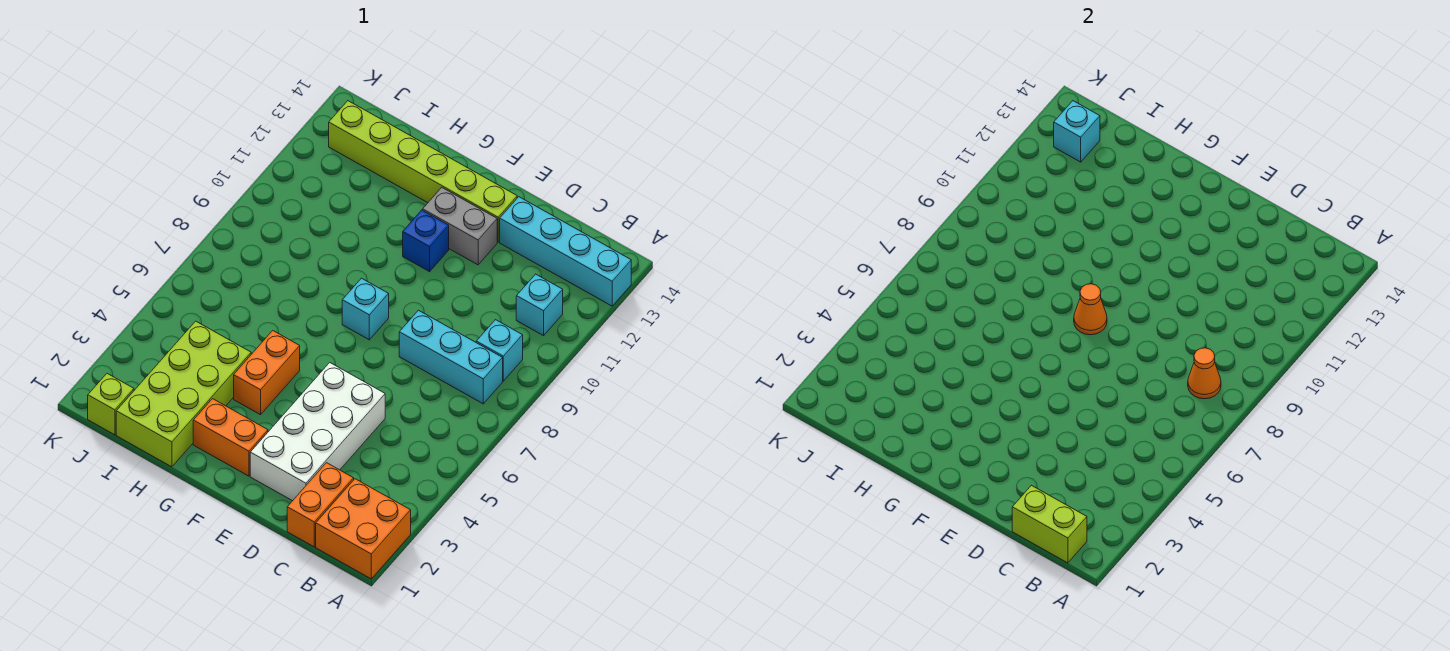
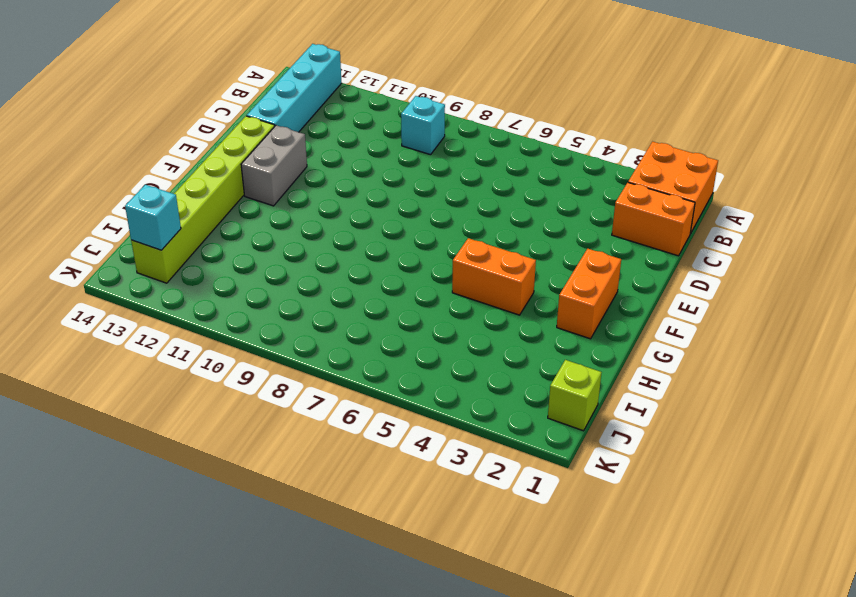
none -> cyan brick B8:D8 level 1
none -> cyan brick B11 level 1
none -> white brick D2:E5 level 1

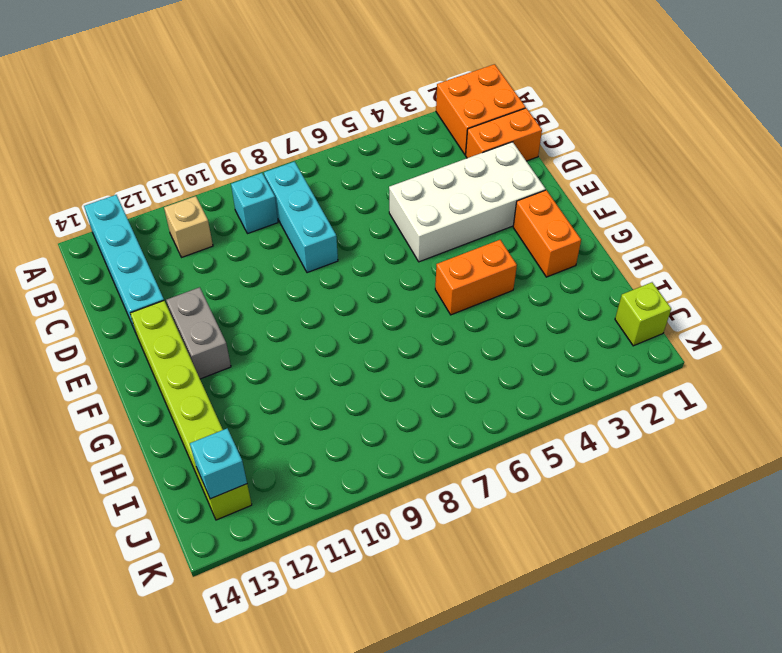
tan brick B11 level 1 -> cyan brick B11 level 1
none -> cyan brick F8 level 1
none -> blue brick F11 level 1
none -> lime brick H1:I4 level 1

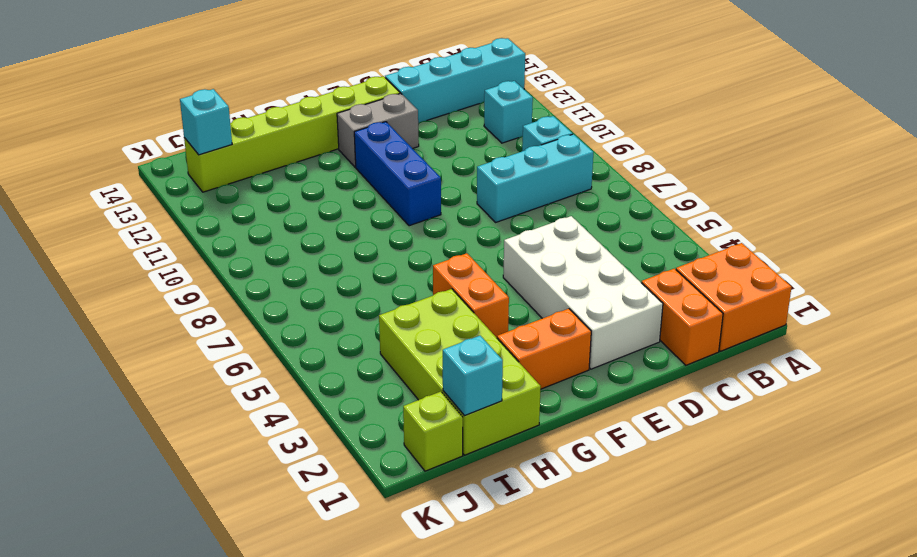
blue brick F9:F11 level 1 -> blue brick F11 level 1
cyan brick I1 level 2 -> cyan brick F8 level 1
none -> lime brick B1:C1 level 2
none -> orange cone B8 level 2
none -> orange cone F8 level 2

